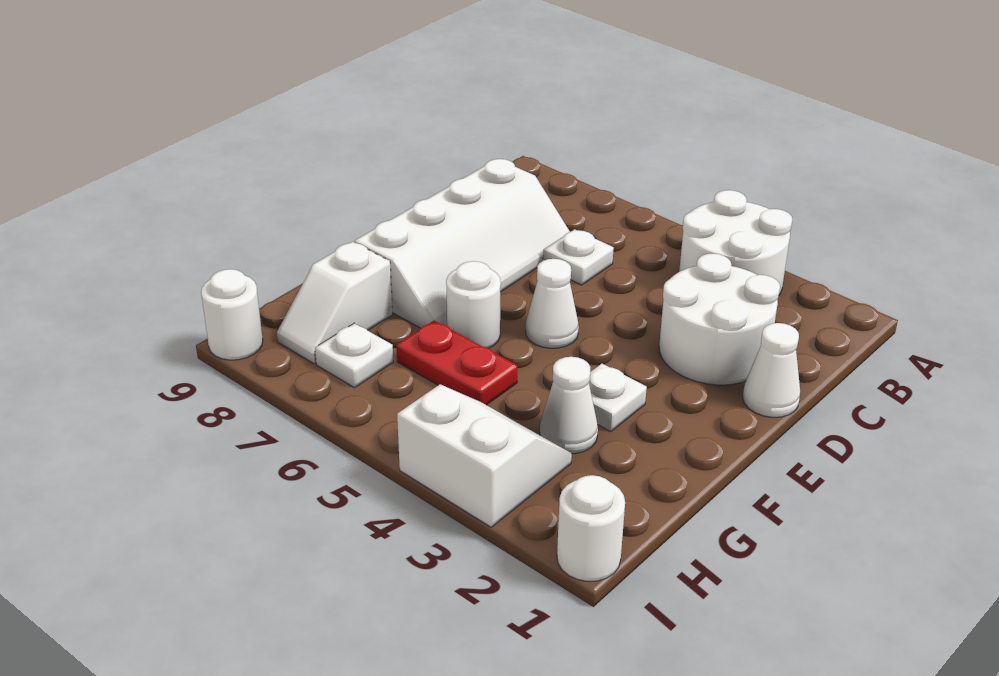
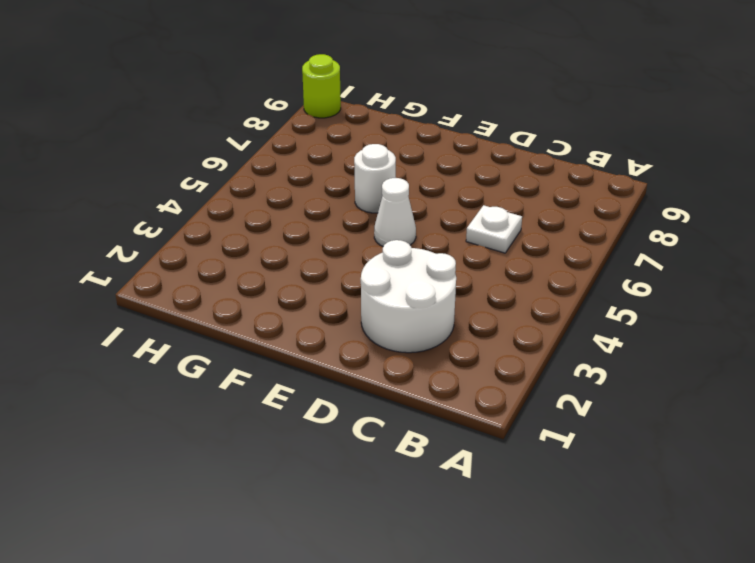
lime round brick I9 level 1 -> white round brick I9 level 1
none -> white round brick A3:B4 level 1
none -> white slope C7:F8 level 1 top 8
none -> white cone D1 level 1

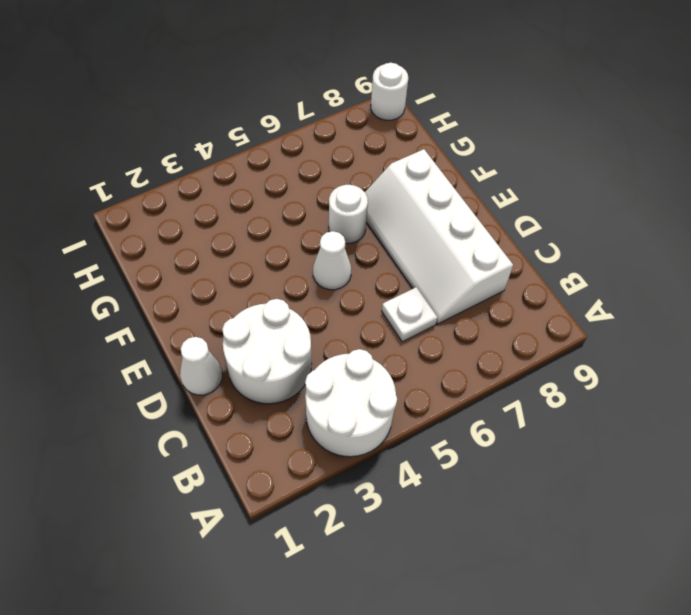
none -> white plate F3 level 1
none -> white cone G3 level 1
none -> red plate G5:G6 level 1

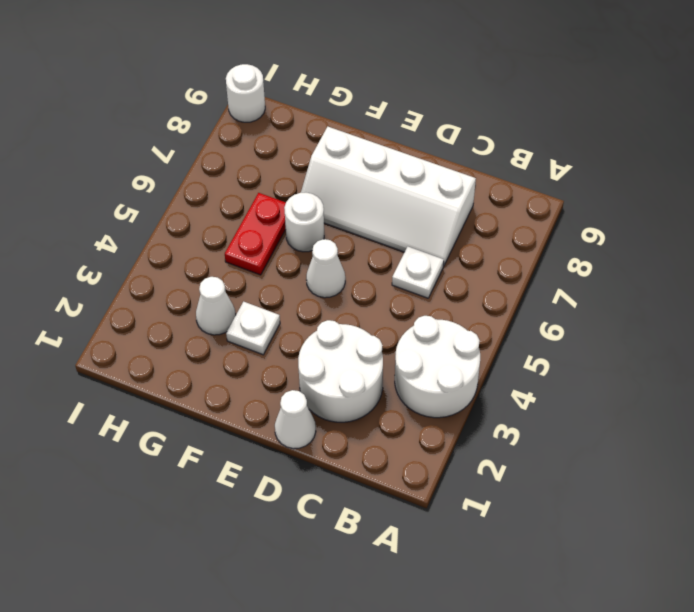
none -> white slope G8:H8 level 1 top G
none -> white slope H3:I4 level 1 top I
none -> white plate H7 level 1

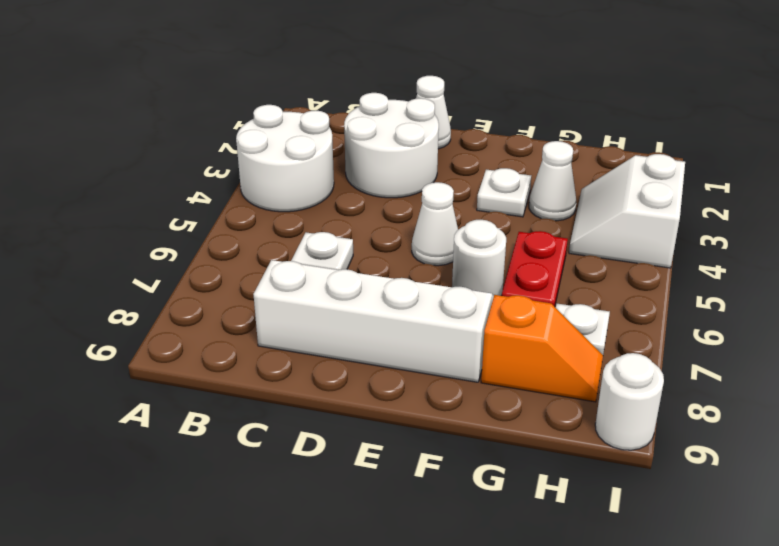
orange slope G8:H8 level 1 top G -> white slope G8:H8 level 1 top G
none -> white round brick I1 level 1

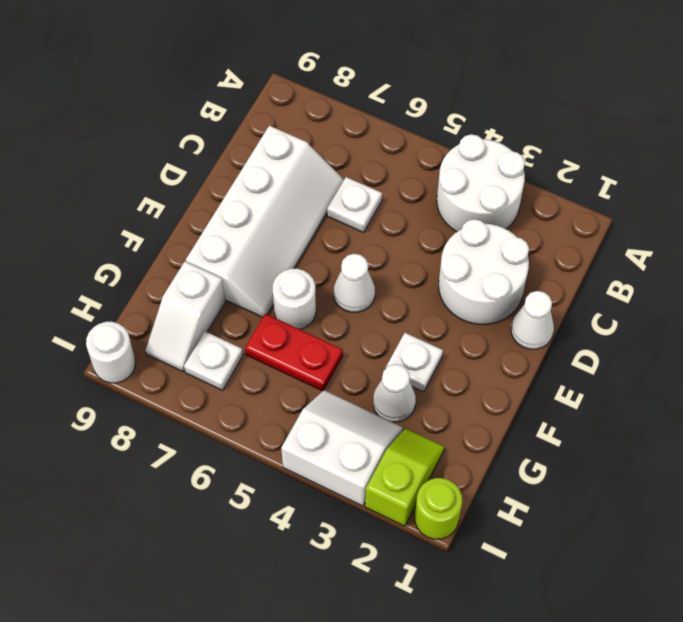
lime slope H2:I2 level 1 top I -> none
lime round brick I1 level 1 -> white round brick I1 level 1

